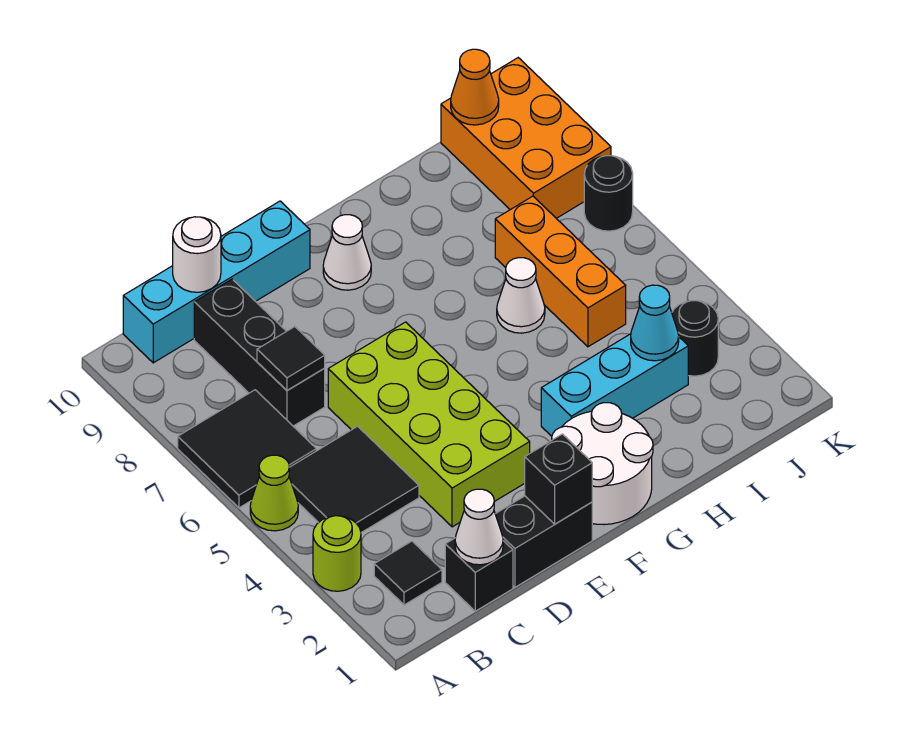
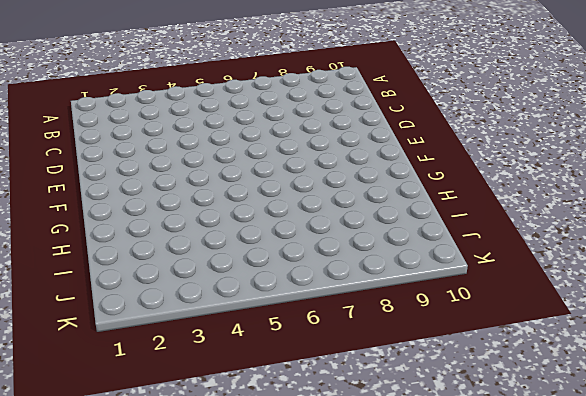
none -> lime round brick A3 level 1
none -> lime cone A5 level 1
none -> black tile A6:B7 level 1

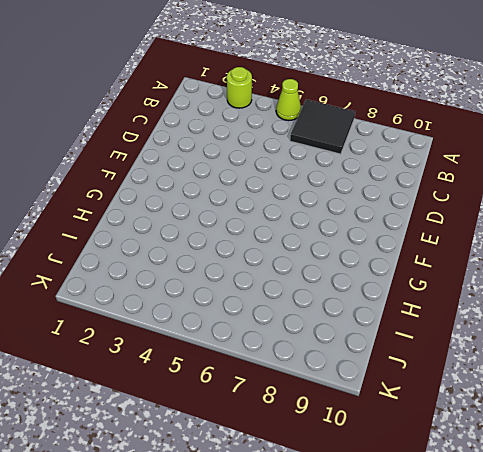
none -> black tile B2 level 1
none -> black tile B4:C5 level 1
none -> cyan brick B10:E10 level 1

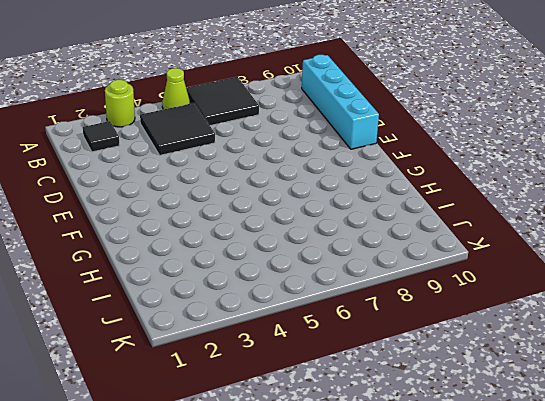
none -> black brick C1 level 1
none -> black brick C7:C9 level 1
none -> black brick D1:E1 level 1

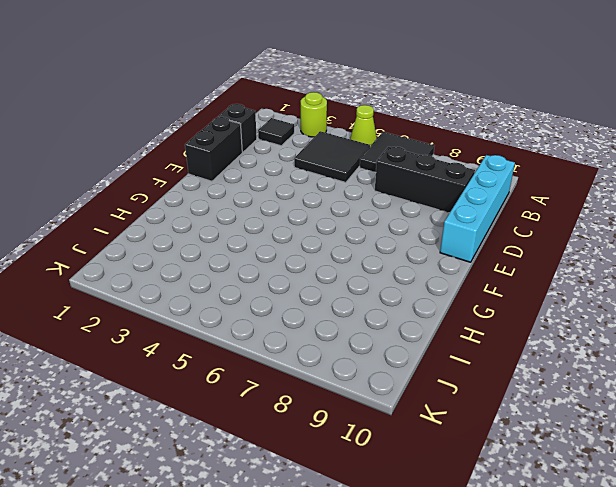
none -> lime brick D3:E6 level 1
none -> white round brick F1:G2 level 1
none -> white cone F9 level 1

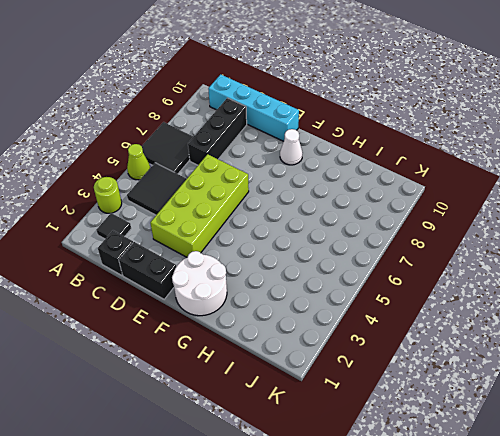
none -> cyan brick G3:I3 level 1
none -> white cone H6 level 1
none -> orange brick I5:I7 level 1

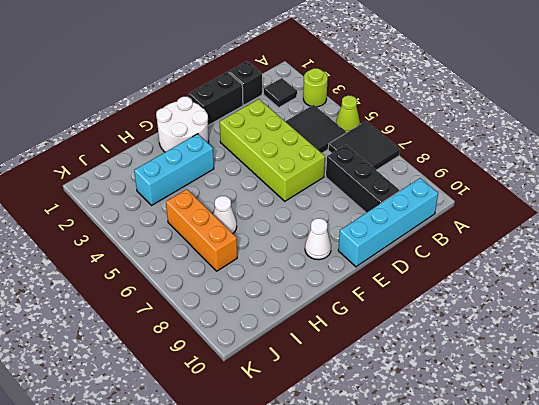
none -> black round brick J3 level 1
none -> orange brick J8:K10 level 1
none -> black round brick K7 level 1

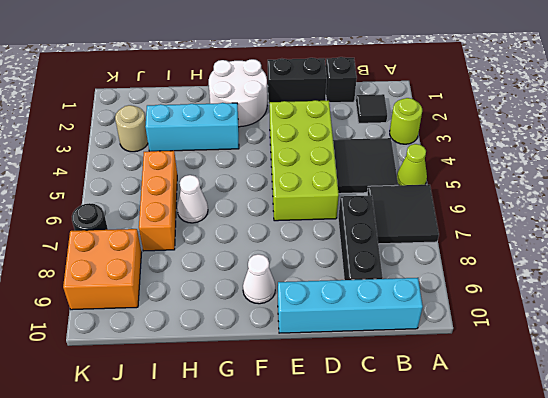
tan round brick J3 level 1 -> black round brick J3 level 1
orange brick J8:K9 level 1 -> orange brick J8:K10 level 1
none -> white cone C1 level 2
none -> black tile C7 level 2
none -> white round brick C10 level 2

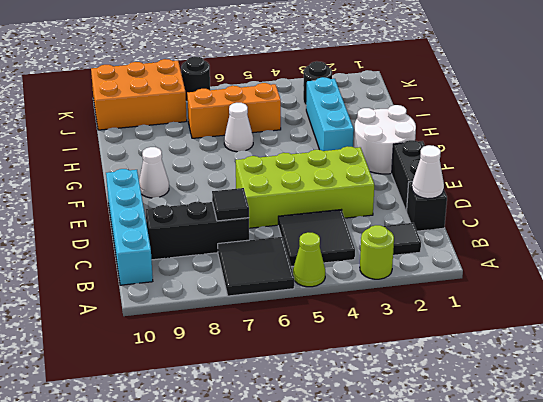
none -> white round brick C10 level 2
none -> black brick E1 level 2
none -> cyan cone I3 level 2

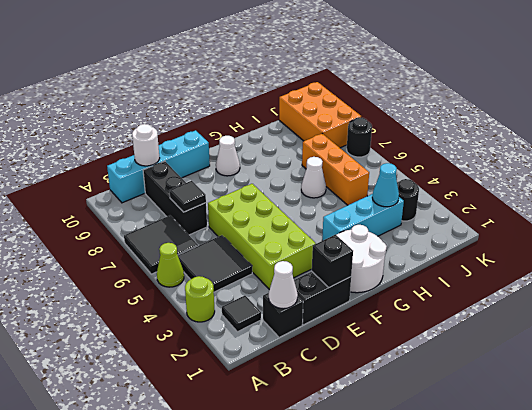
none -> orange cone J10 level 2

